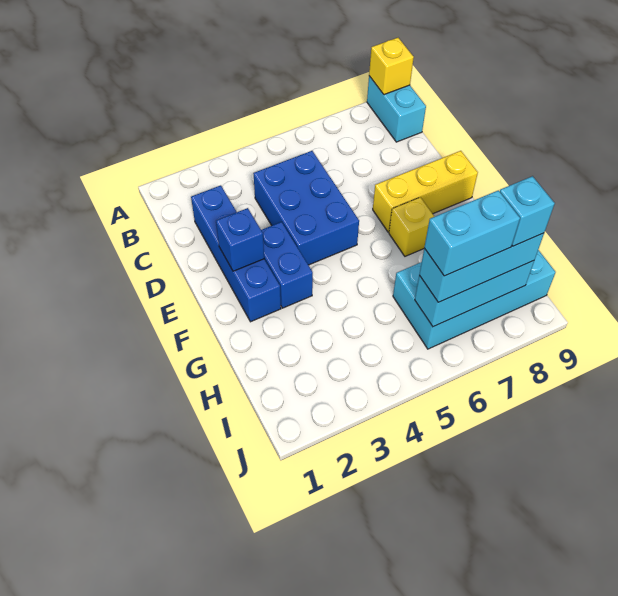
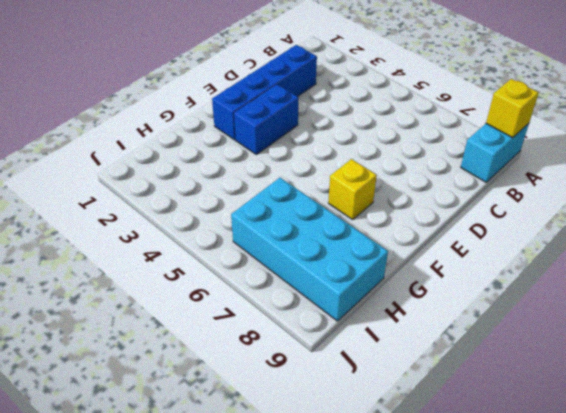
none -> blue brick C4:E5 level 1
none -> yellow brick E7:E9 level 1
none -> blue brick E2 level 2

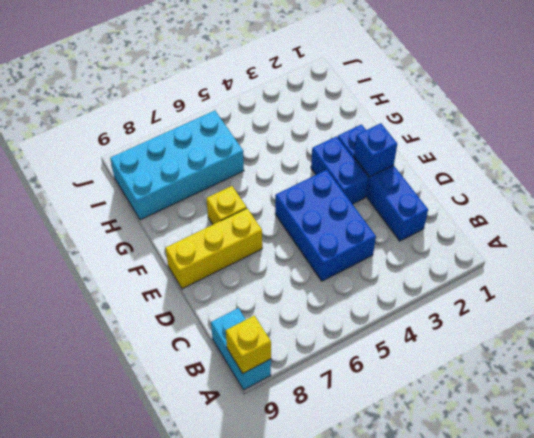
none -> cyan brick I6:I8 level 2
none -> cyan brick I6:I8 level 3
none -> cyan brick I6:I7 level 4

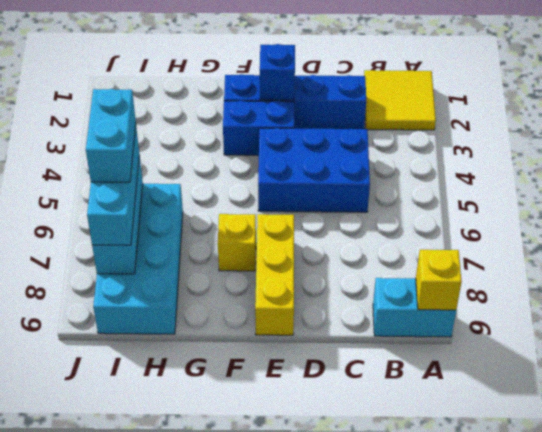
yellow tile A1:B2 level 1 -> none
none -> cyan brick I8 level 4

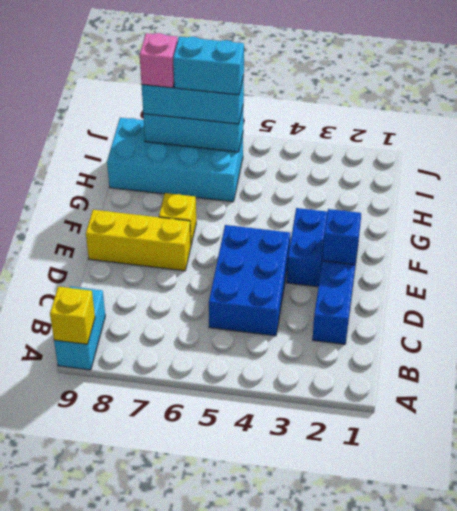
pink brick I8 level 4 -> cyan brick I8 level 4

